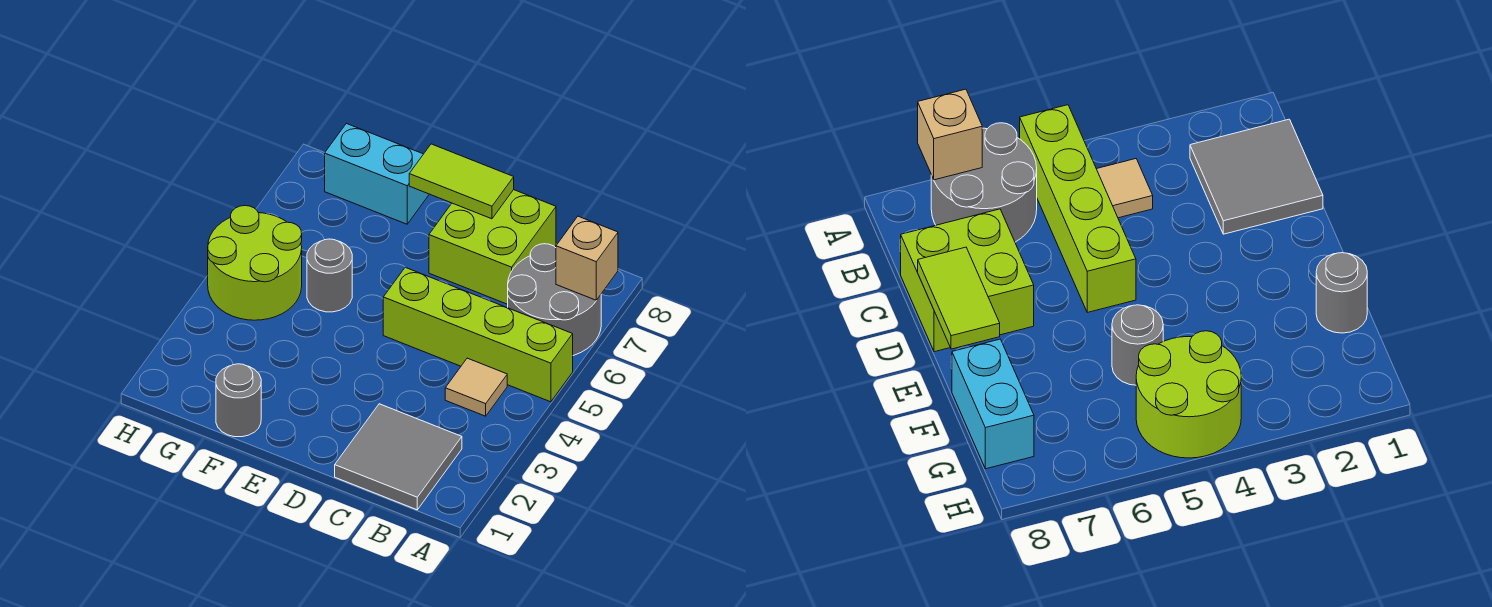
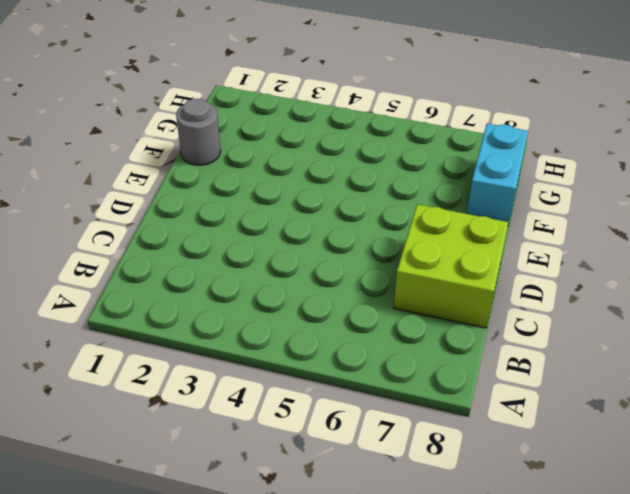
none -> lime brick A5:D5 level 1
none -> grey round brick A6:B7 level 1

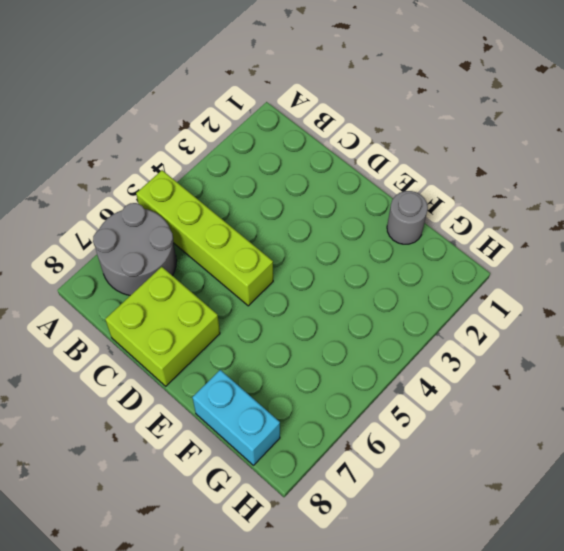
none -> grey tile B1:C2 level 1
none -> tan tile B4 level 1

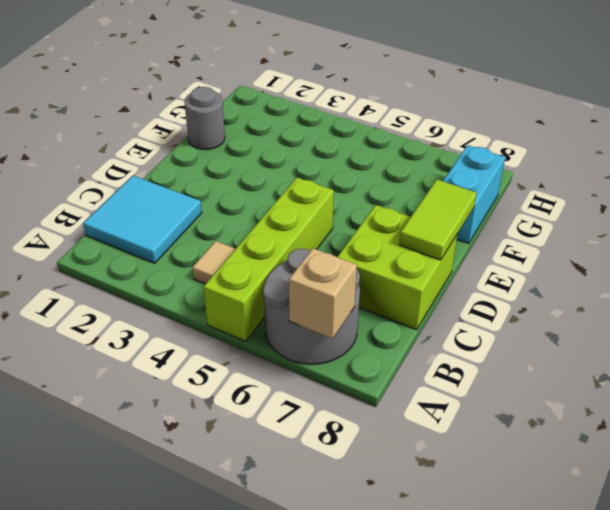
cyan tile B1:C2 level 1 -> grey tile B1:C2 level 1
none -> grey round brick F5 level 1
none -> lime round brick G4:H5 level 1

